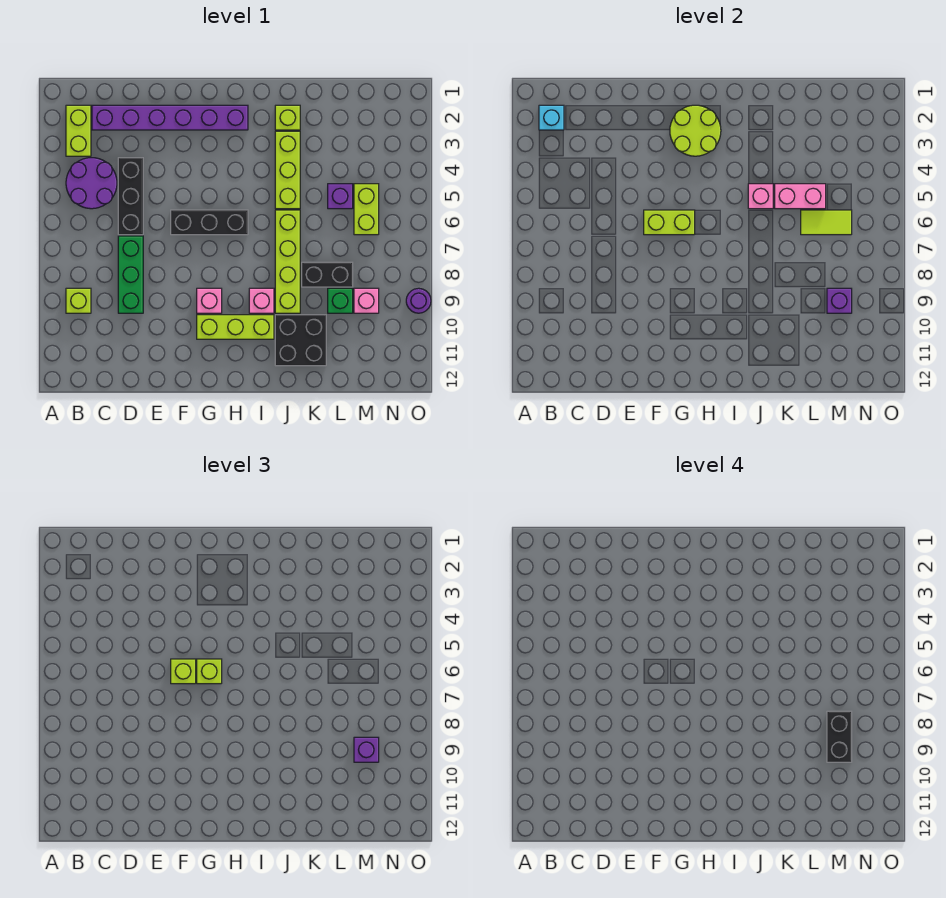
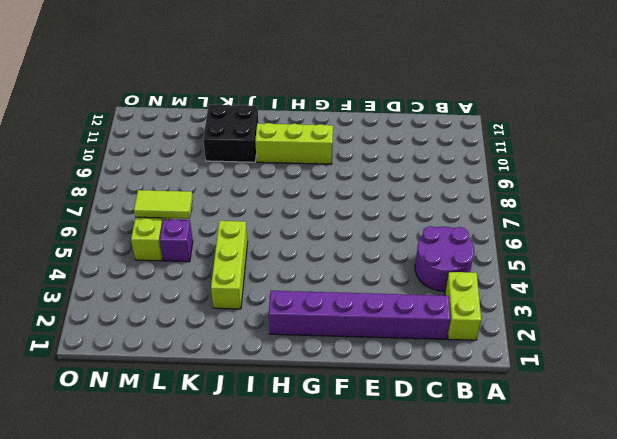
none -> lime brick B9 level 1
none -> black brick D4:D6 level 1
none -> green brick D7:D9 level 1
none -> black brick F6:H6 level 1

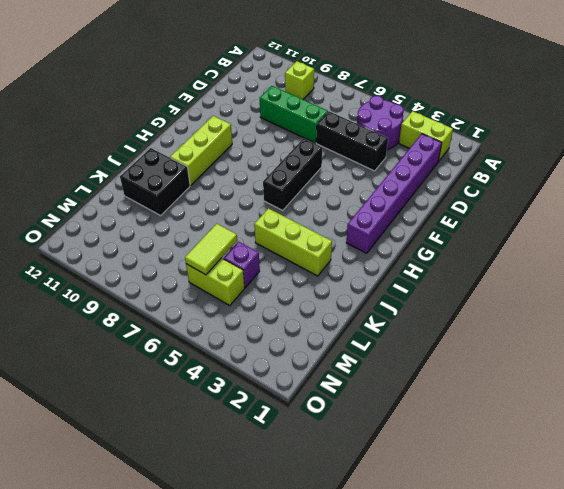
none -> pink brick G9 level 1
none -> pink brick I9 level 1
none -> lime brick J2 level 1
none -> lime brick J6:J9 level 1

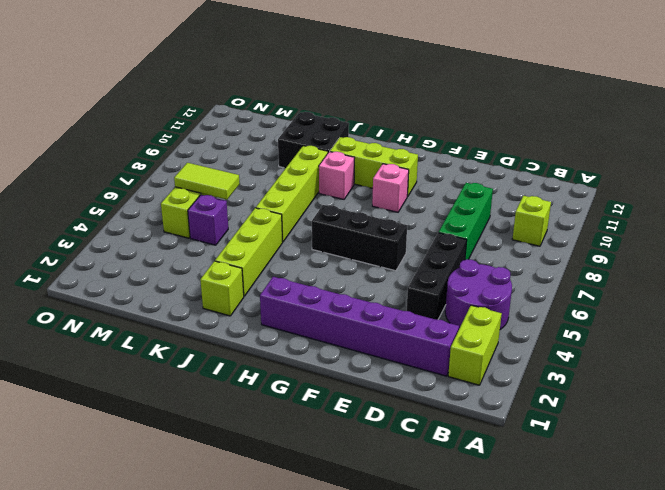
none -> black brick K8:L8 level 1
none -> green brick L9 level 1
none -> pink brick M9 level 1
none -> purple round brick O9 level 1

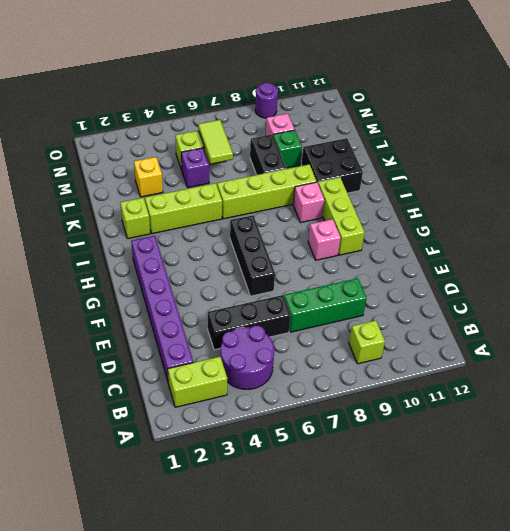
yellow brick L3 level 1 -> none
none -> cyan brick B2 level 2
none -> lime brick F6:G6 level 2
none -> lime round brick G2:H3 level 2
none -> pink brick J5 level 2

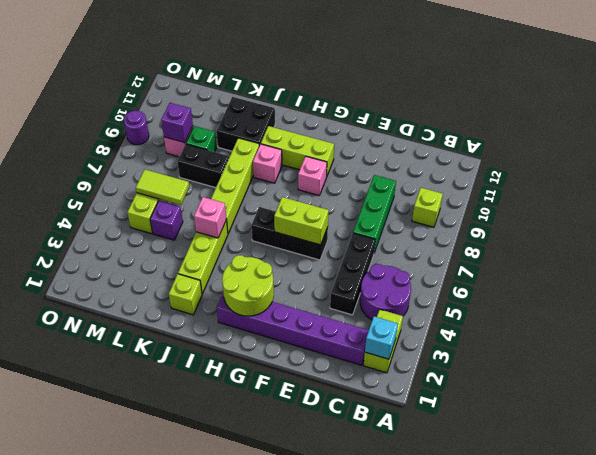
none -> pink brick K5:L5 level 2
none -> lime brick F6 level 3
none -> lime brick G6 level 3
none -> purple brick M9 level 3

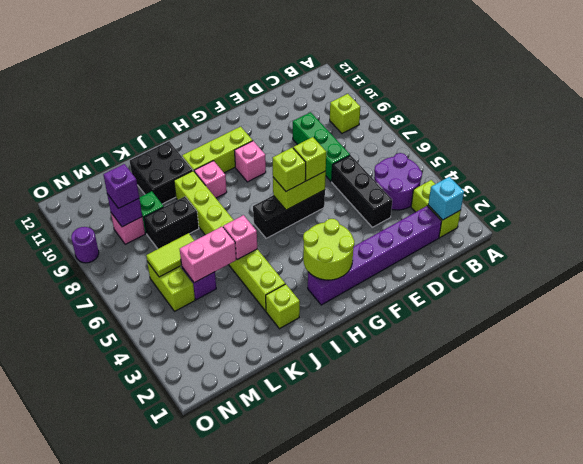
none -> black brick M8:M9 level 4

